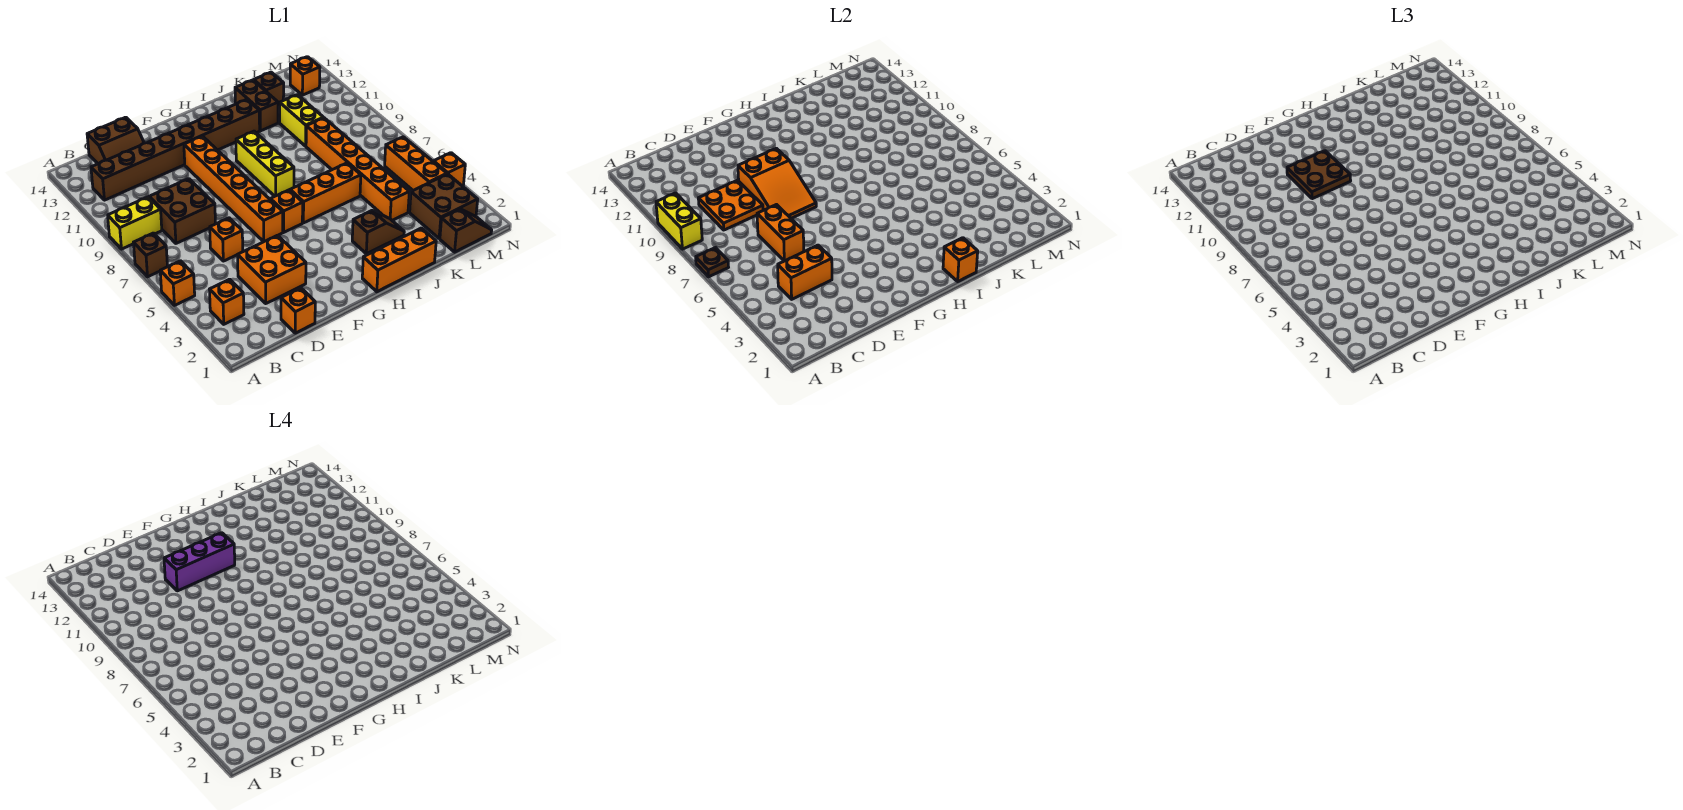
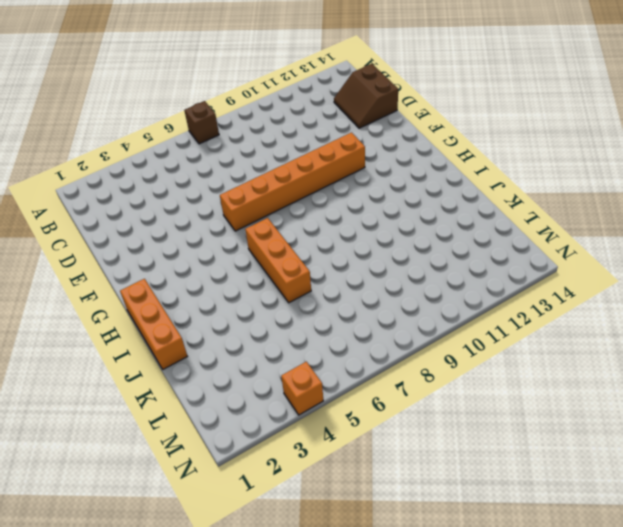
none -> orange brick A5 level 1
none -> yellow brick A9:B9 level 1
none -> orange brick B3 level 1
none -> brown brick B12:I12 level 1

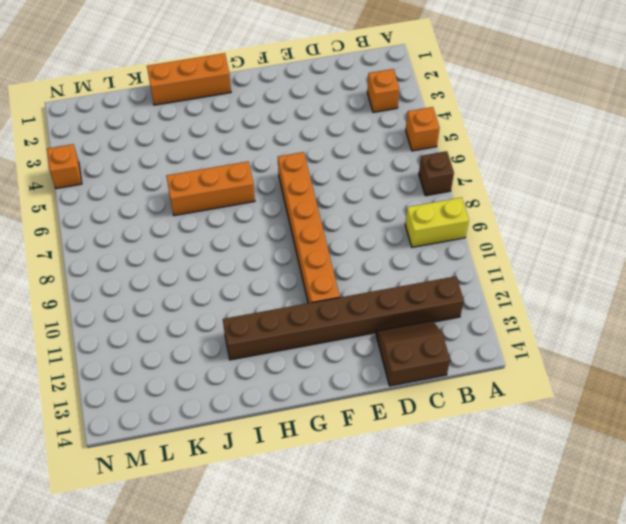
none -> brown brick C8:D9 level 1
none -> orange brick D1 level 1
none -> orange brick D3:E4 level 1
none -> orange brick D6 level 1

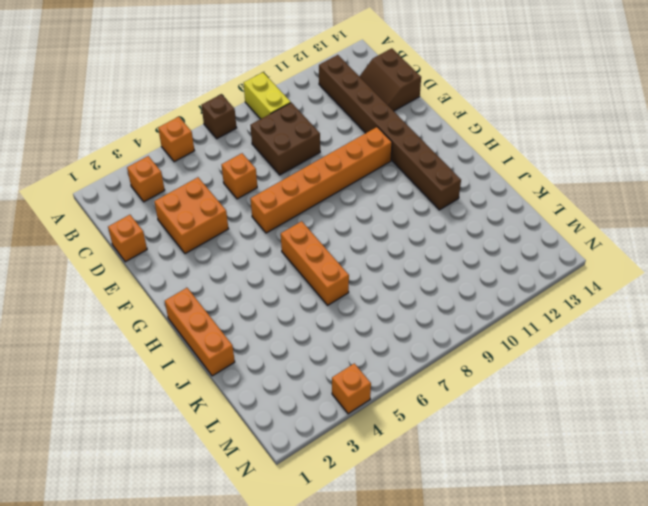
none -> orange brick G6 level 1
none -> yellow brick H8:H10 level 1
none -> brown slope I3:J3 level 1 top I
none -> brown brick J12:J13 level 1

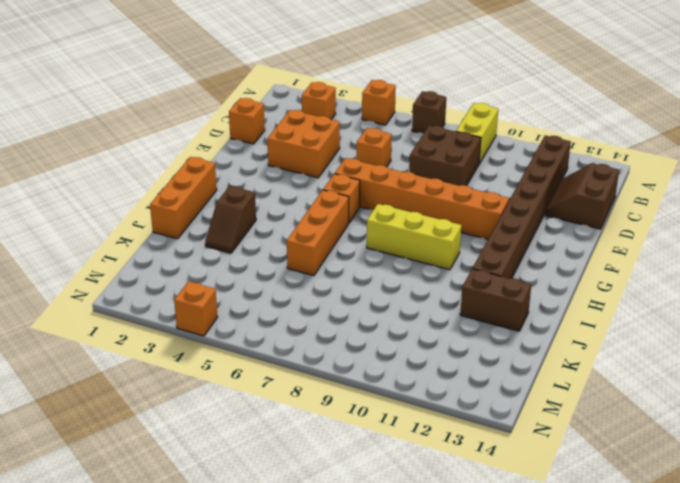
none -> orange brick K4:K9 level 1
none -> yellow brick K10:K11 level 1
none -> brown brick K13 level 1
none -> brown slope L1:M1 level 1 top L

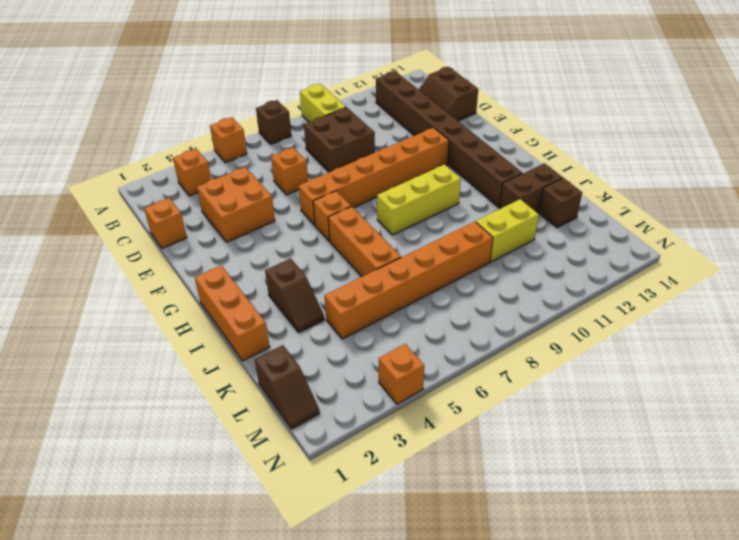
none -> brown brick L2:M3 level 1
none -> orange brick M4:M6 level 1
none -> orange brick M13 level 1
none -> brown plate A7 level 2

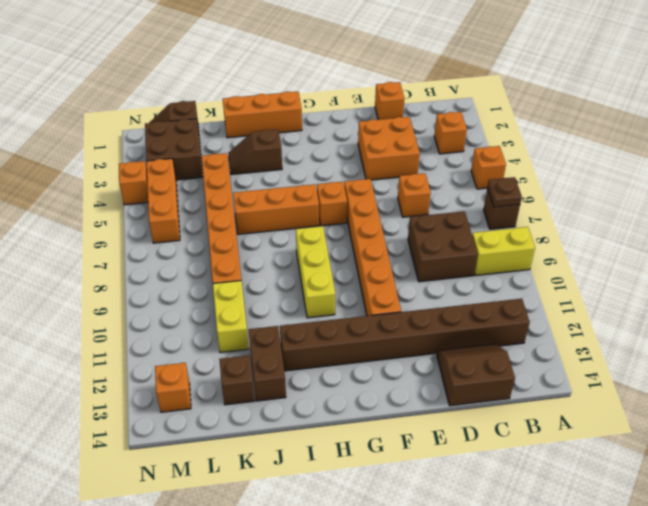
none -> yellow brick A9:A10 level 2
none -> orange brick C4:D4 level 2
none -> orange plate C9:D10 level 2
none -> orange brick D6:D7 level 2

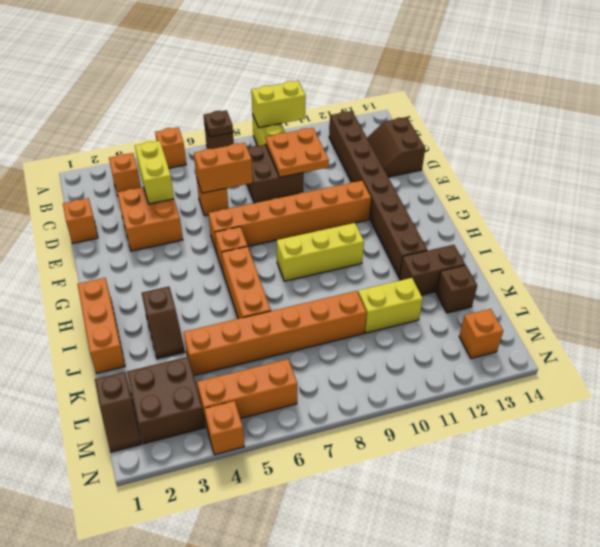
yellow brick C4:D4 level 2 -> orange brick C4:D4 level 2
none -> orange slope E8:F10 level 2 top 10
none -> orange brick I1 level 2
none -> brown plate E10:F11 level 3
none -> purple brick E11:G11 level 4

